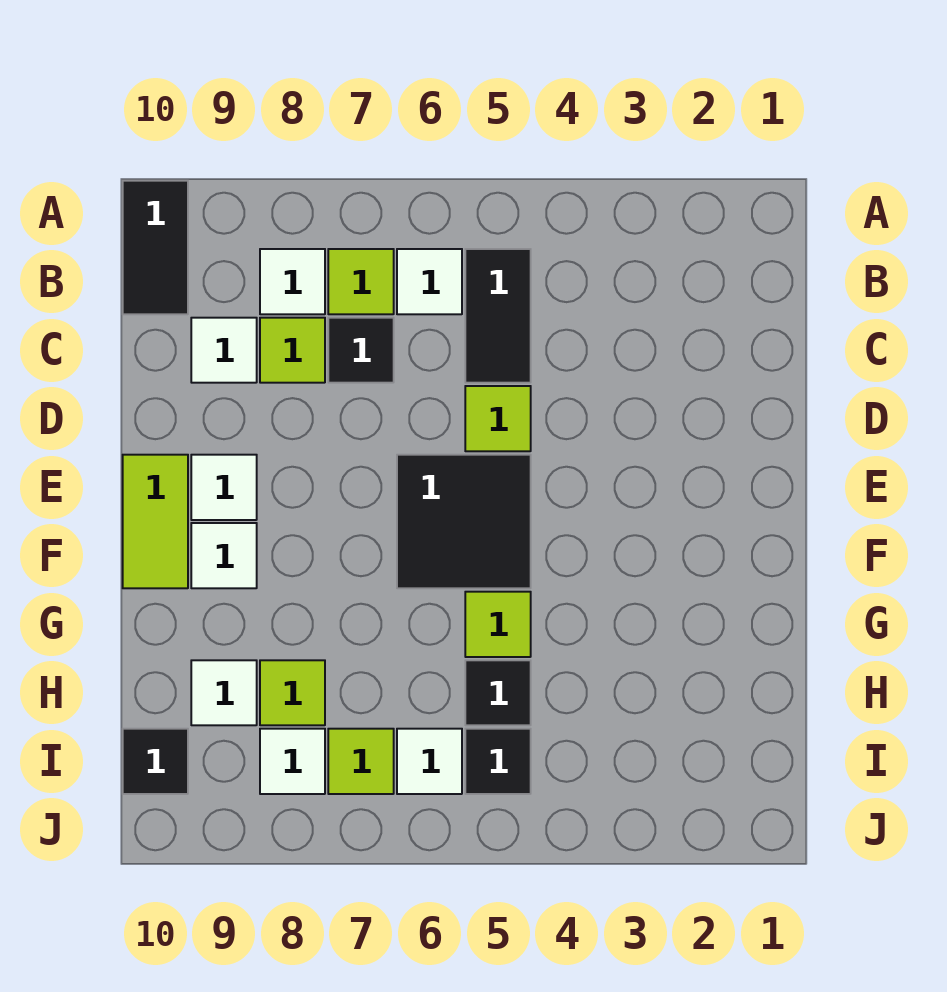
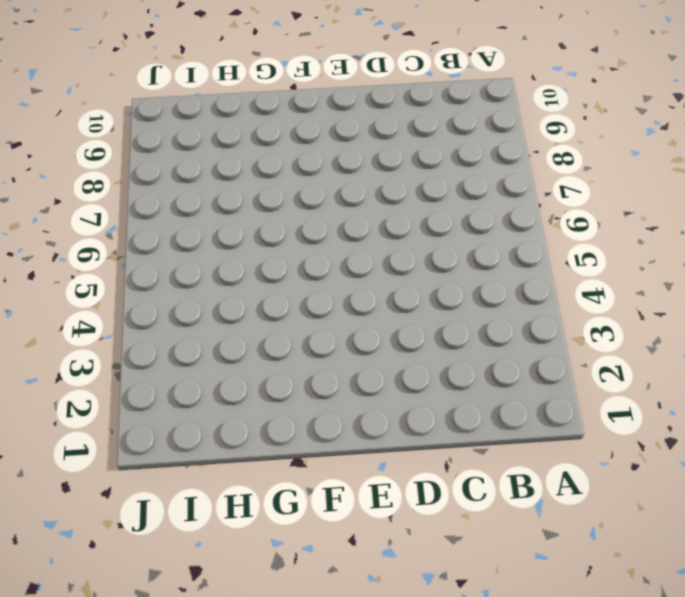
none -> black tile A10:B10 level 1
none -> black tile B5:C5 level 1
none -> white tile B6 level 1

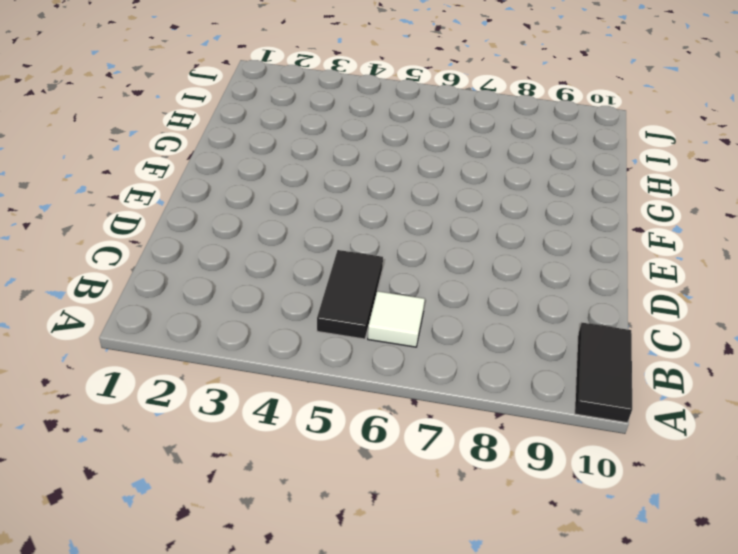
none -> lime tile B7 level 1
none -> white tile B8 level 1
none -> black tile C7 level 1

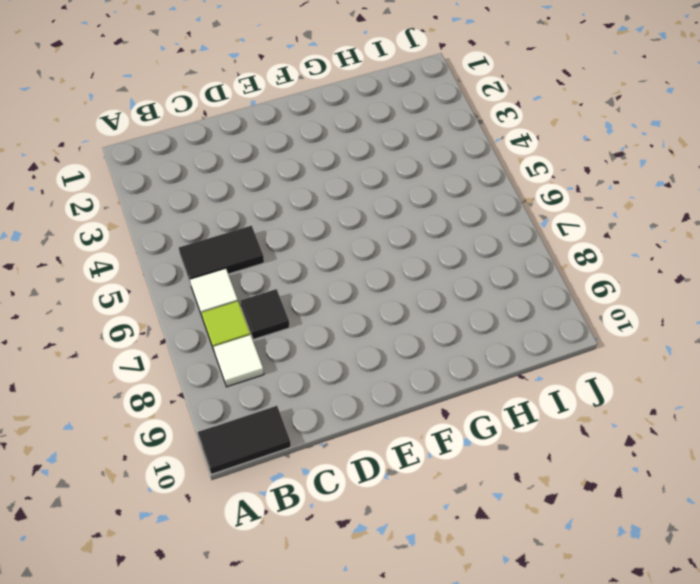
none -> lime tile C8 level 1
none -> white tile C9 level 1
none -> lime tile D5 level 1

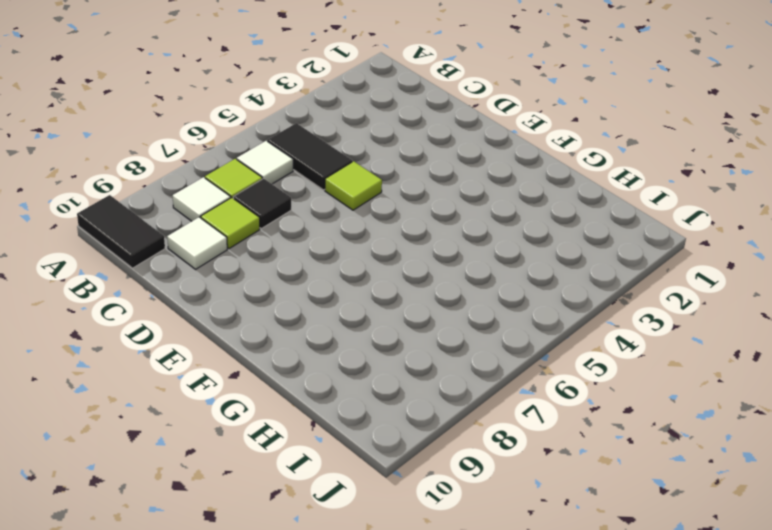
none -> black tile E5:F6 level 1
none -> white tile E9 level 1
none -> lime tile E10:F10 level 1

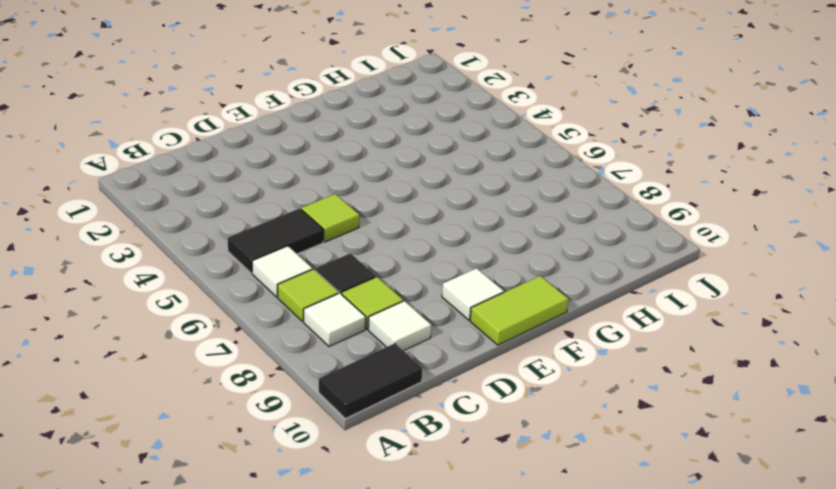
none -> black tile E5:F6 level 1
none -> white tile F9 level 1
none -> lime tile G5 level 1

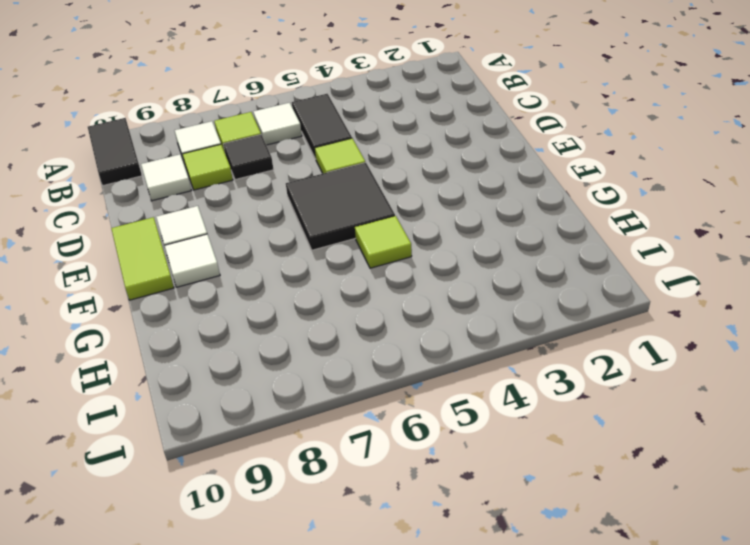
none -> black tile H5 level 1
none -> lime tile H8 level 1
none -> white tile H9 level 1

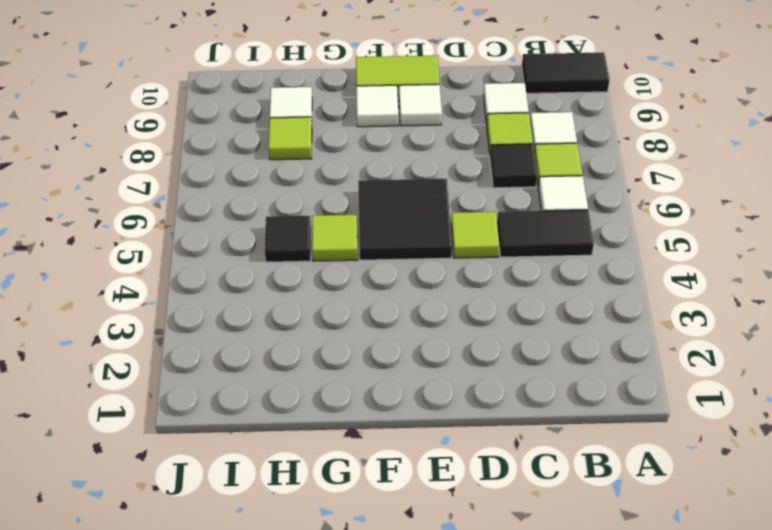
none -> black tile I5 level 1
none -> white tile I6 level 1
none -> lime tile I7 level 1

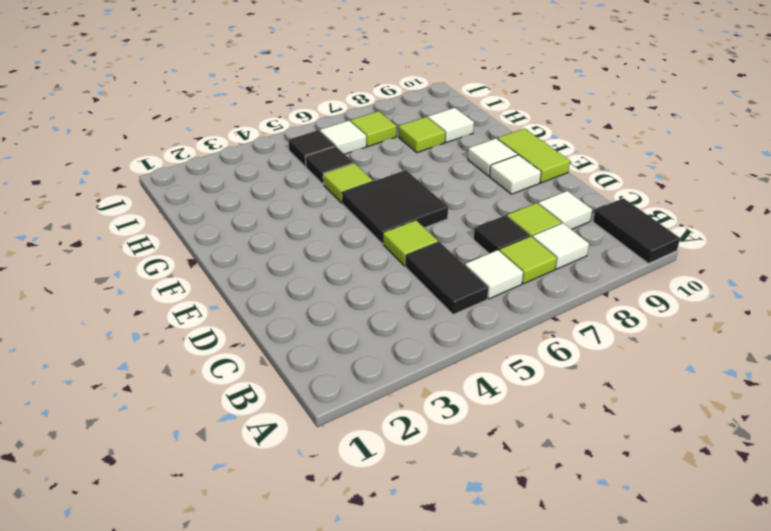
none -> white tile I8 level 1
none -> black tile I10 level 1

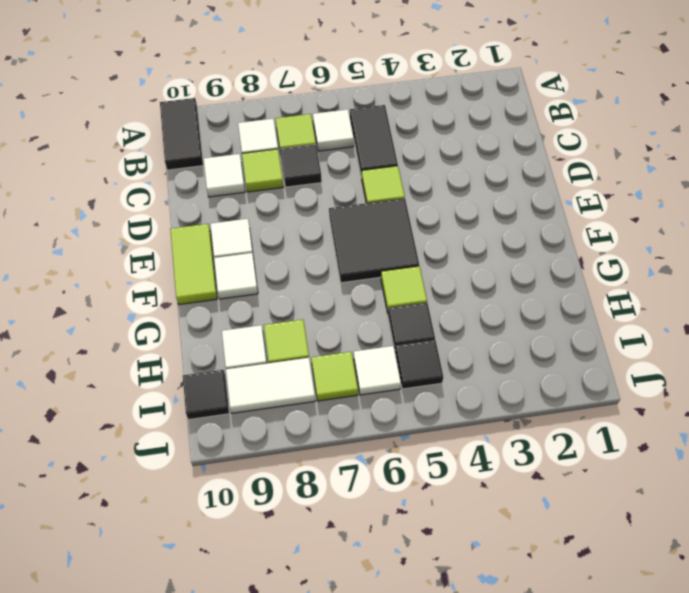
white tile I8:I9 level 1 -> white tile I8 level 1

